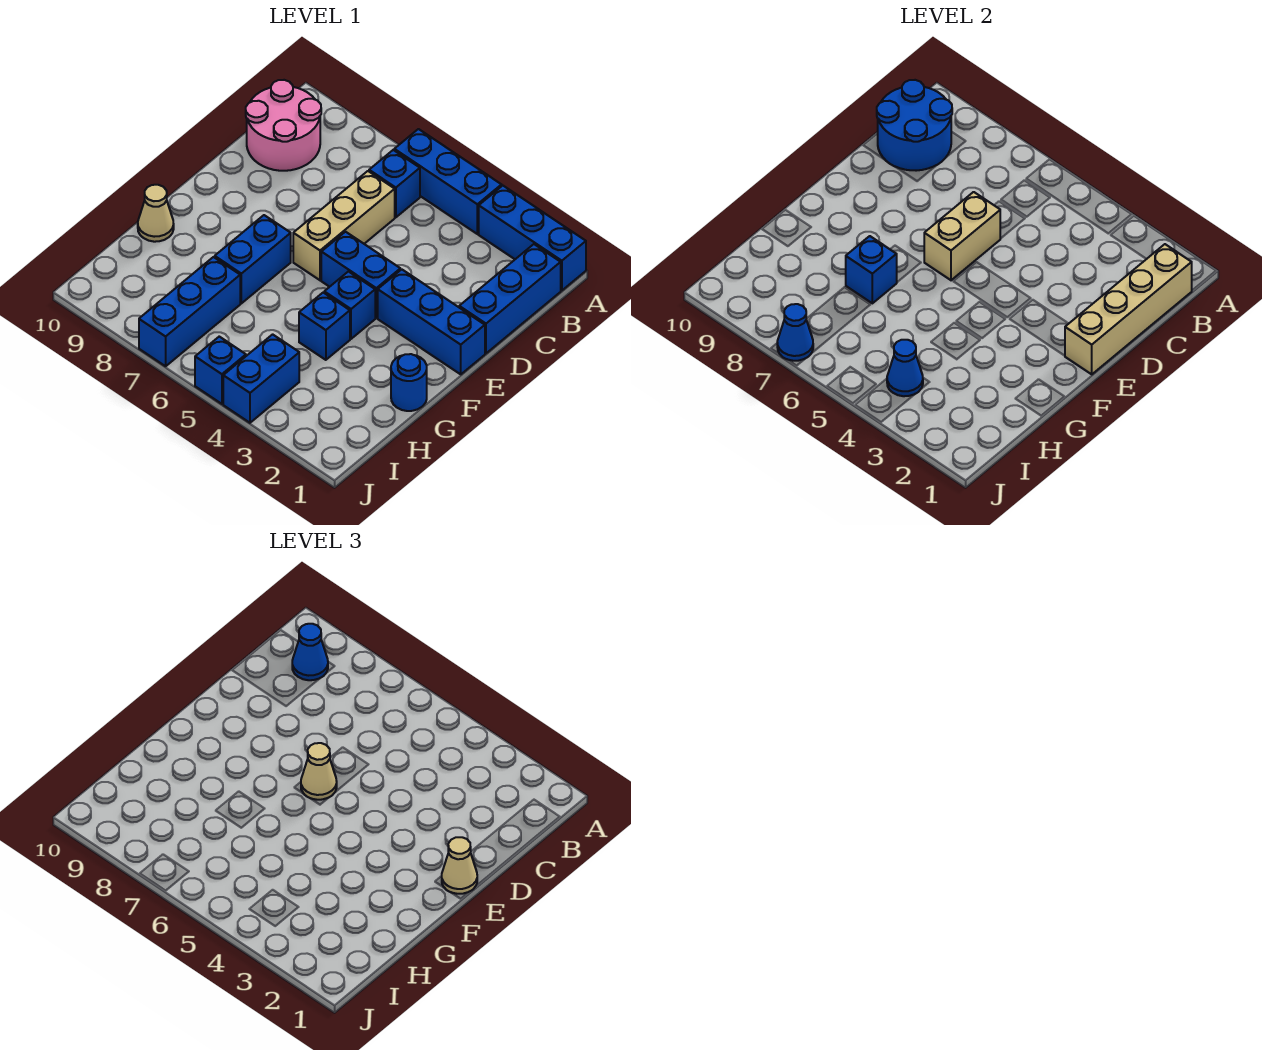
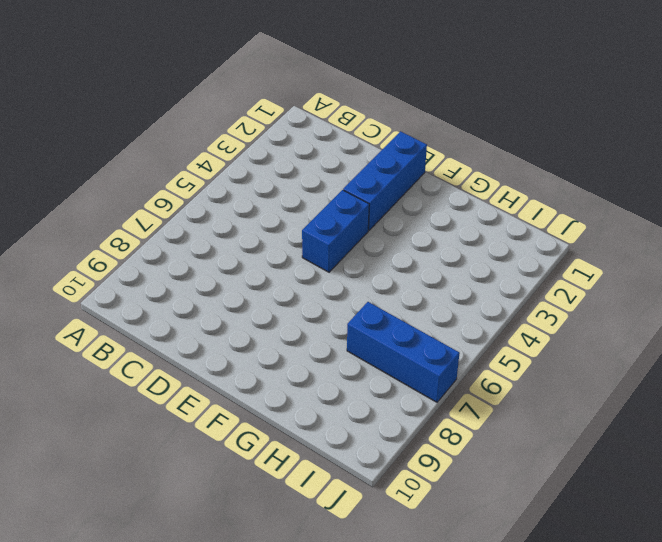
none -> blue brick A1:A3 level 1
none -> blue brick A4:A6 level 1
none -> blue brick B1:D1 level 1

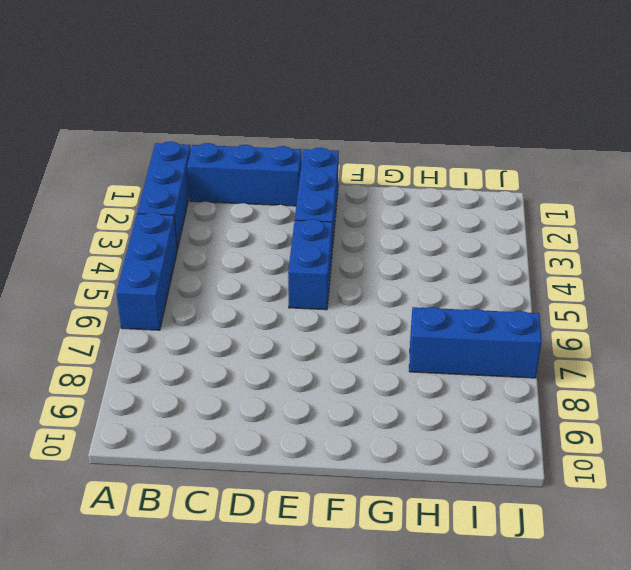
none -> blue brick B6 level 1
none -> pink round brick B9:C10 level 1
none -> tan brick C6:E6 level 1

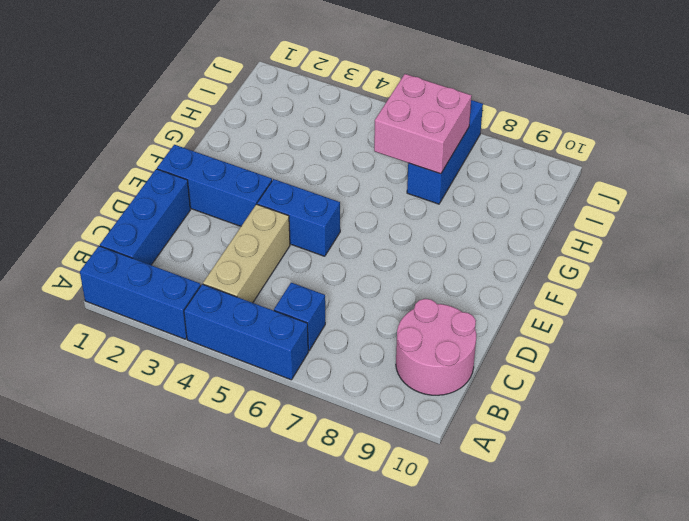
tan brick B4:D4 level 1 -> tan brick C6:E6 level 1
pink brick H6:I7 level 2 -> none
none -> blue brick F4 level 1
none -> blue brick F7:G7 level 1
none -> blue round brick G1 level 1

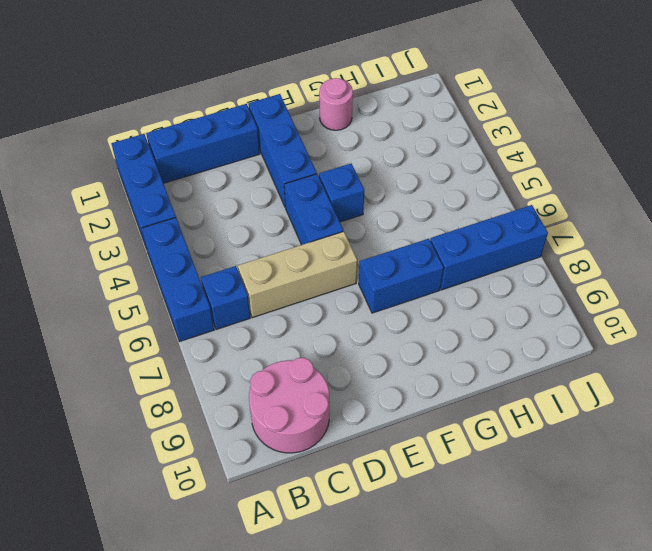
pink round brick G1 level 1 -> blue round brick G1 level 1
none -> blue brick G4 level 1
none -> tan cone G10 level 1
none -> blue brick I4:J4 level 1

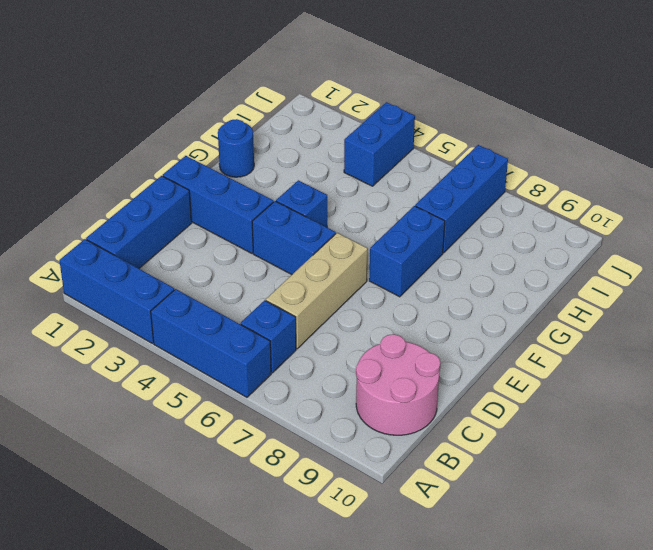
none -> blue brick G4 level 1
none -> tan cone G10 level 1
none -> blue brick J5 level 1

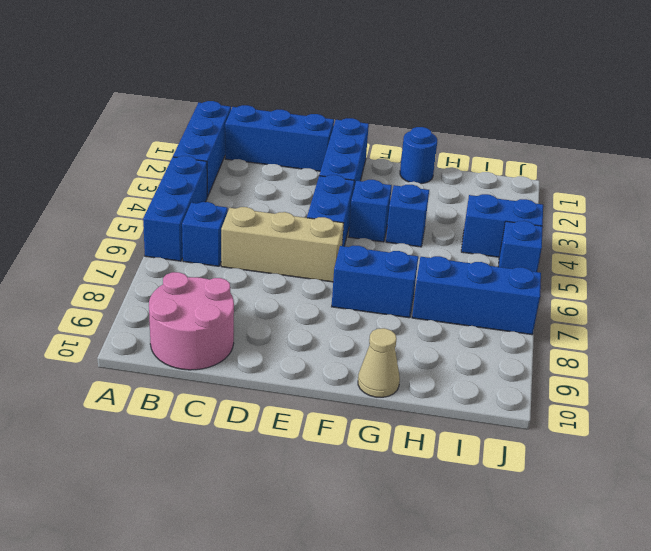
none -> tan brick B1:E1 level 2
none -> blue round brick B9:C10 level 2
none -> tan brick D6:E6 level 2

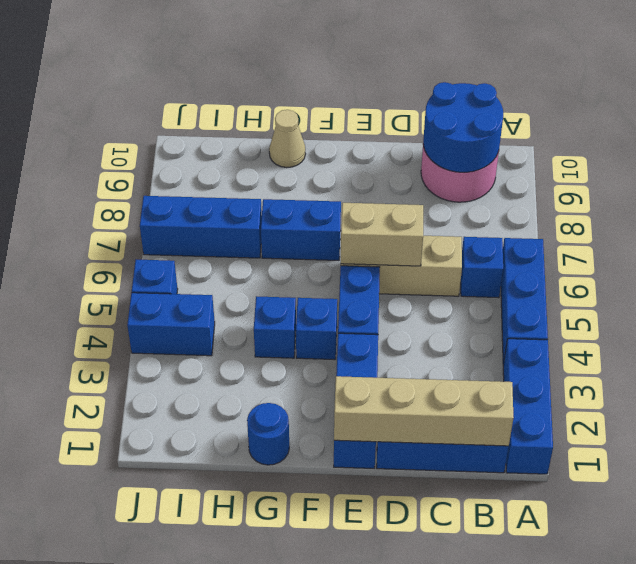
none -> blue brick G7 level 2
none -> blue cone I4 level 2
none -> blue cone J7 level 2

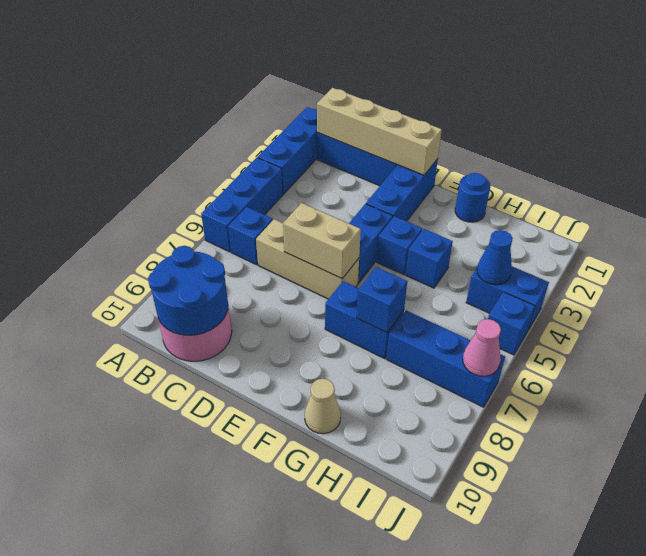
pink cone J7 level 2 -> blue cone J7 level 2
none -> blue cone B9 level 3
none -> tan cone E1 level 3
none -> tan cone E6 level 3

